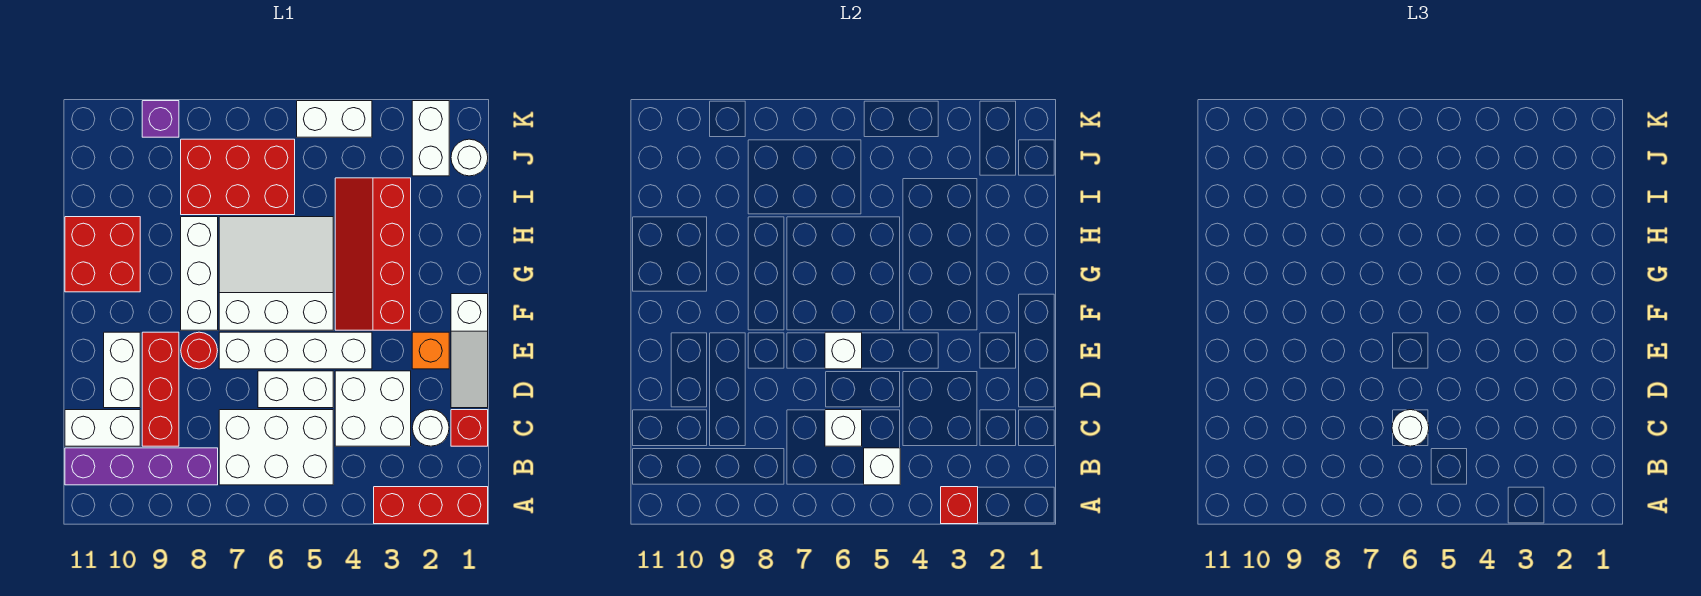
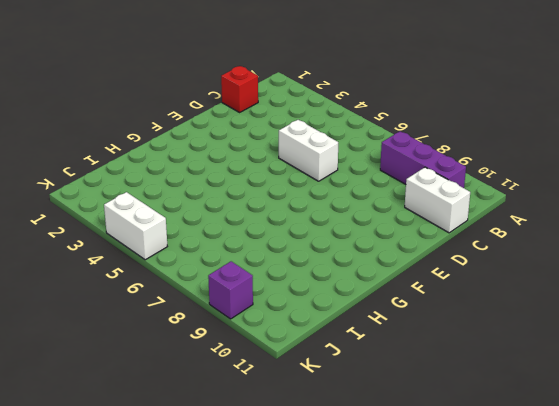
purple brick B8:B10 level 1 -> purple brick B8:B11 level 1
none -> red brick A1:A3 level 1
none -> white brick B5:C7 level 1
none -> white round brick C2 level 1

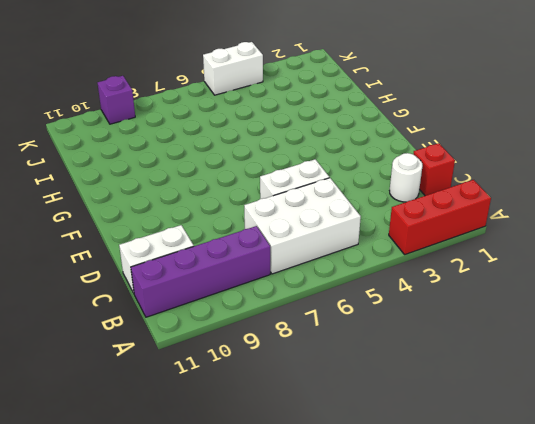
none -> white brick C3:D4 level 1
none -> red brick C9:E9 level 1
none -> white slope D1:F1 level 1 top F

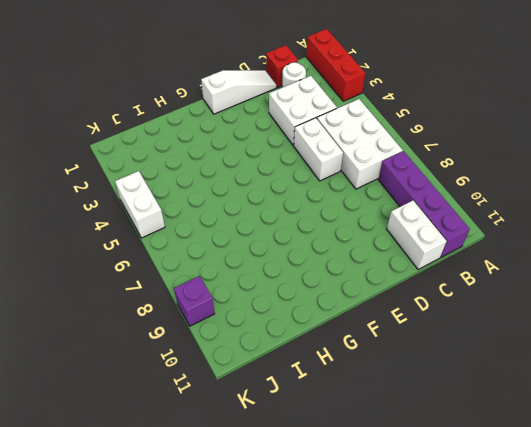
none -> red brick C9:E9 level 1
none -> white brick D10:E10 level 1
none -> orange brick E2 level 1

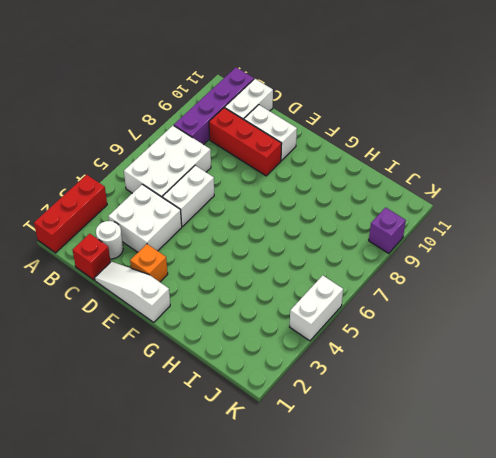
none -> white brick E4:E7 level 1
none -> red round brick E8 level 1
none -> red slope F3:I4 level 1 top 3

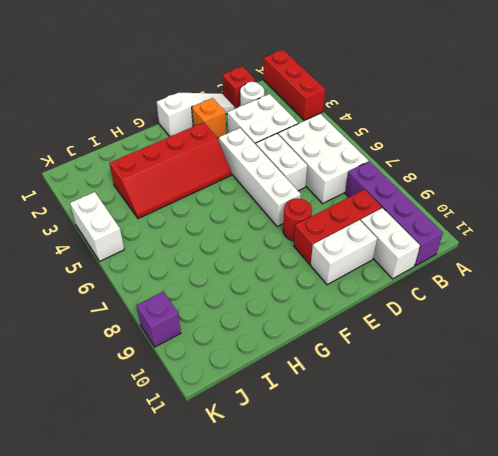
none -> white slope F5:H7 level 1 top F
none -> white brick F8:H8 level 1
none -> red brick G10:H11 level 1

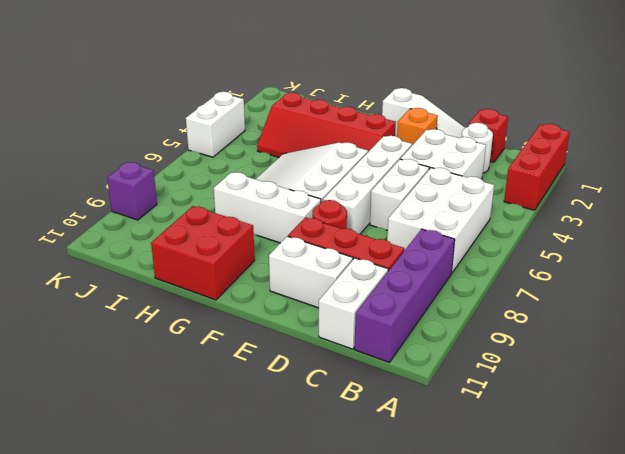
none -> red brick I6:J8 level 1
none -> white round brick J1 level 1
none -> white brick J2:K2 level 1

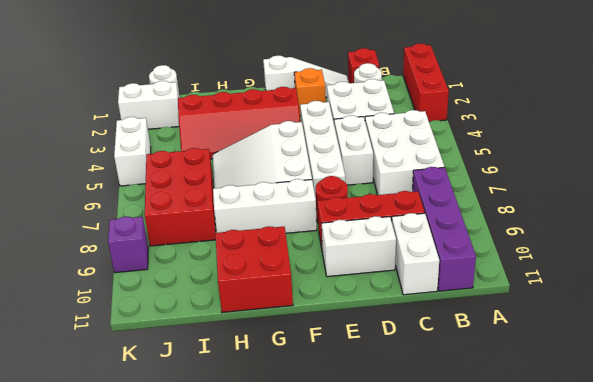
none -> red brick A3 level 2
none -> white brick B5 level 2
none -> white brick C6 level 2

